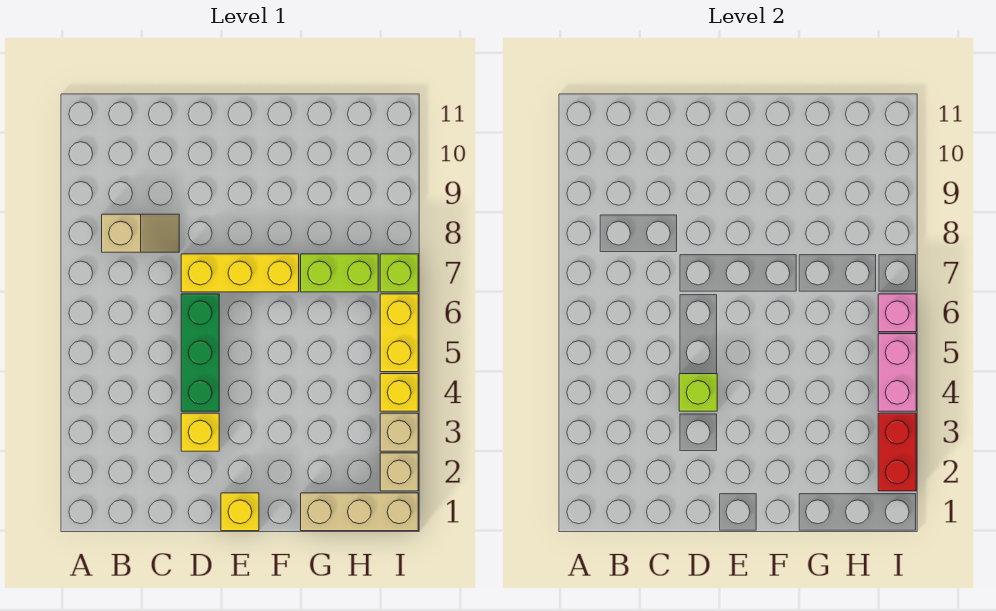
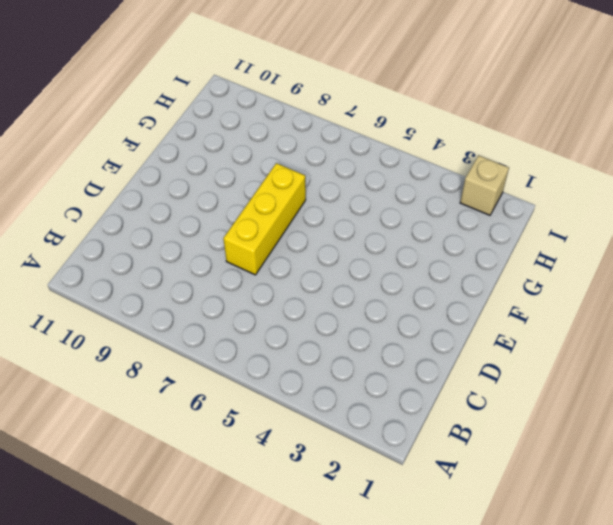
none -> tan slope B8:C8 level 1 top B
none -> yellow brick D3 level 1
none -> green brick D4:D6 level 1

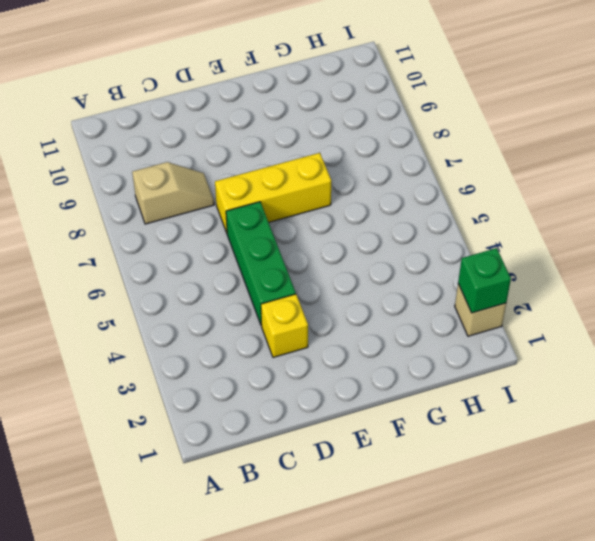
green brick I2 level 2 -> red brick I2:I3 level 2
none -> yellow brick E1 level 1
none -> tan brick G1:I1 level 1
none -> lime brick G7:H7 level 1

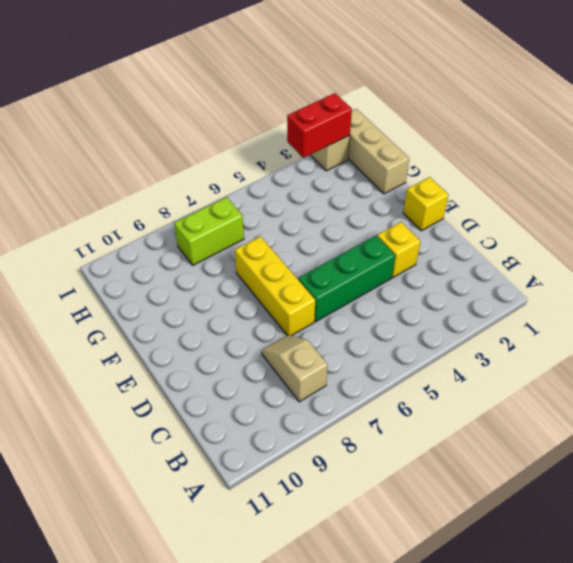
lime brick H7:H8 level 1 -> lime brick G7:H7 level 1
none -> tan brick I3 level 1
none -> yellow brick I4 level 1
none -> yellow brick I5:I6 level 1

